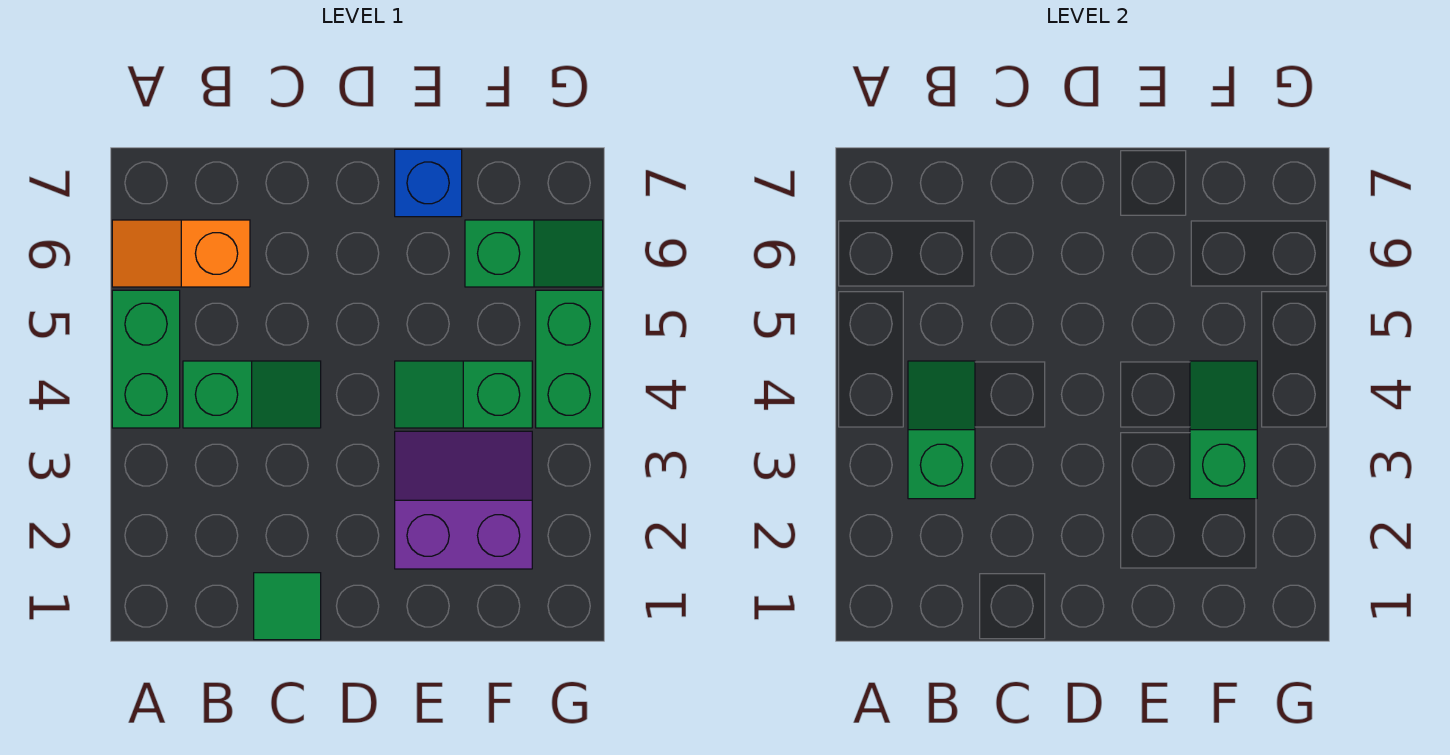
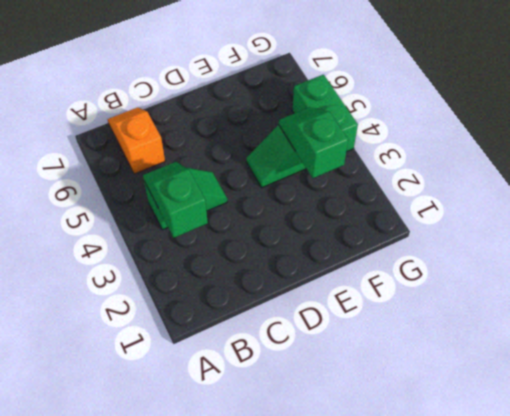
orange slope B6:B7 level 1 top 6 -> orange slope A6:B6 level 1 top B
none -> green brick A4:A5 level 1
none -> green tile C1 level 1

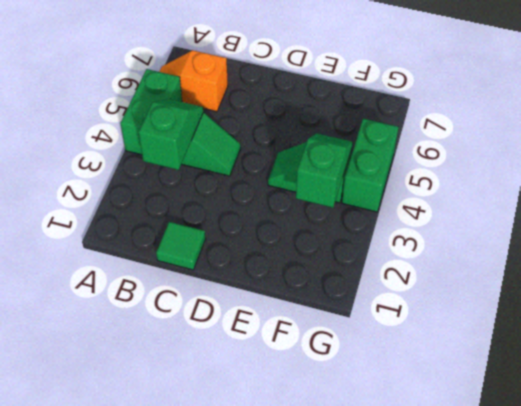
none -> purple slope E2:F3 level 1 top 2
none -> blue brick E7 level 1

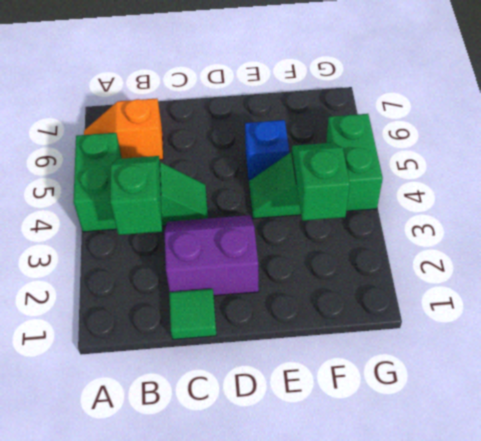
purple slope C2:D3 level 1 top 2 -> purple slope E2:F3 level 1 top 2
blue brick E5 level 1 -> blue brick E7 level 1
none -> green slope F6:G6 level 1 top F

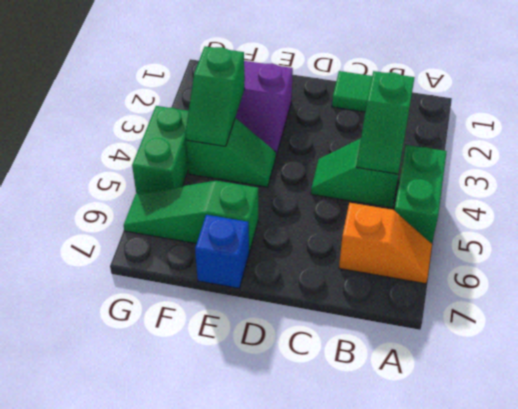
green slope E6:G6 level 1 top E -> green slope F6:G6 level 1 top F

